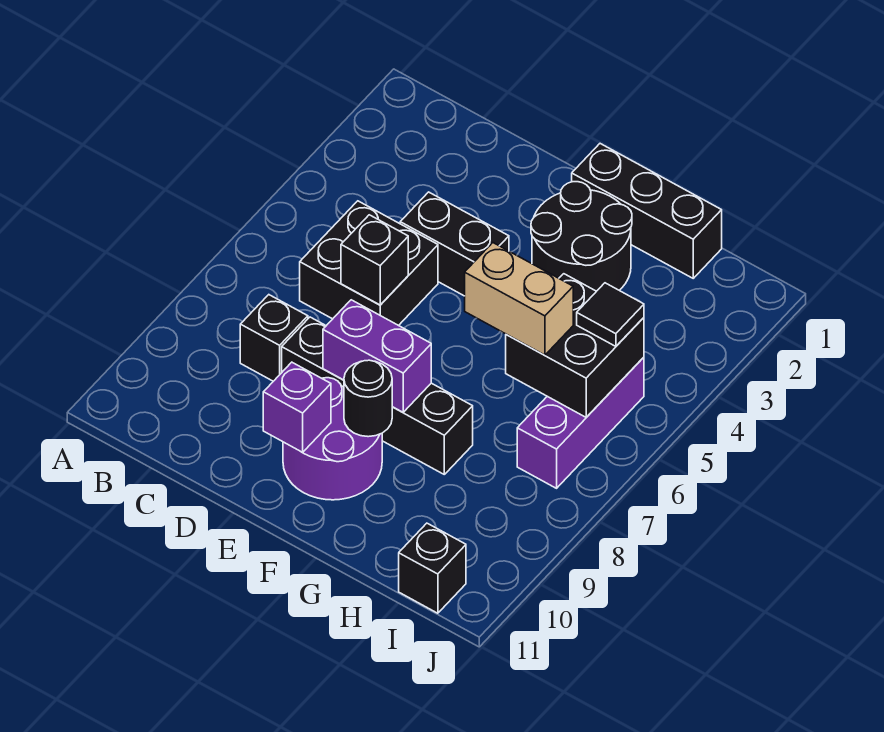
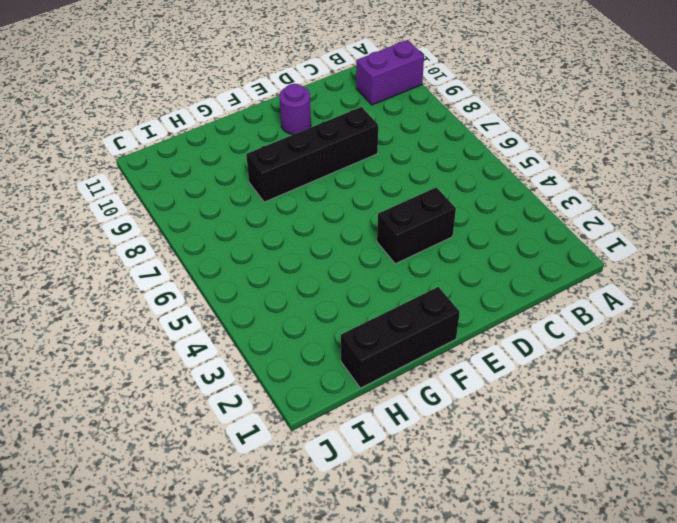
purple brick A10:B10 level 1 -> purple brick E8:F8 level 2
purple round brick E10 level 1 -> purple round brick E9:F10 level 1
none -> black brick C5:D6 level 1
none -> black brick C8 level 1
none -> black round brick F2:G3 level 1

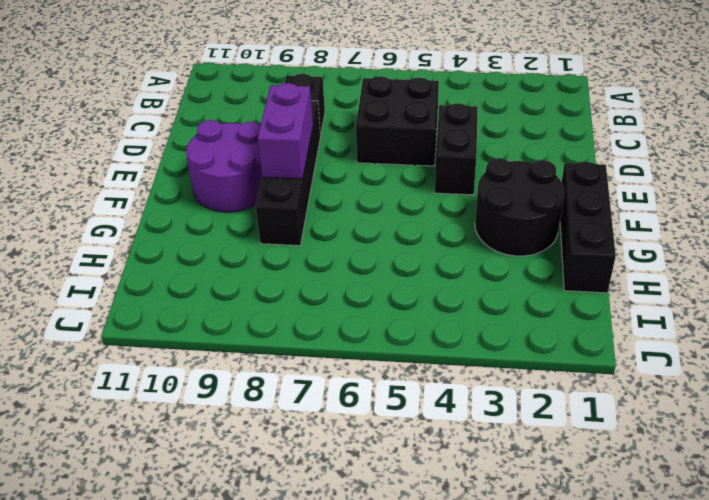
none -> purple brick I5:I7 level 1
none -> black brick I11 level 1
none -> black brick D6 level 2

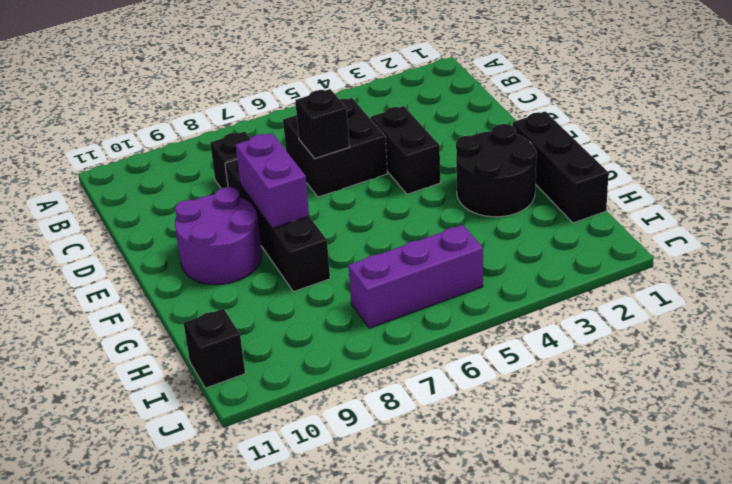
none -> purple brick E10 level 2
none -> black round brick F9 level 2
none -> black brick H5:I6 level 2

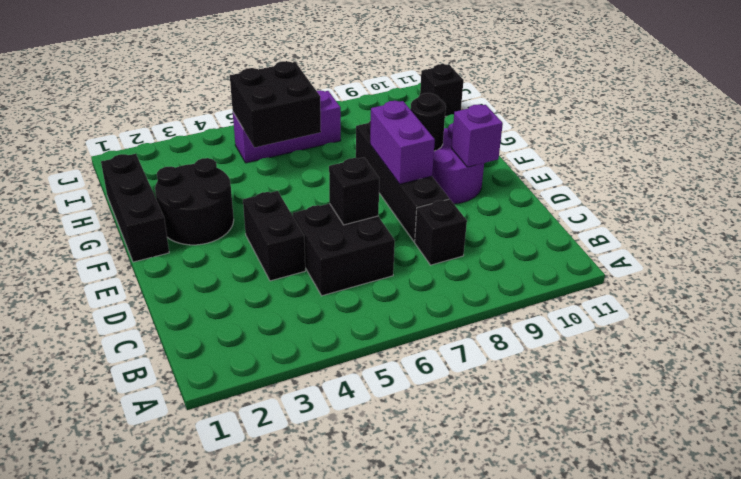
none -> tan brick G6:H6 level 3
none -> black tile I5 level 3

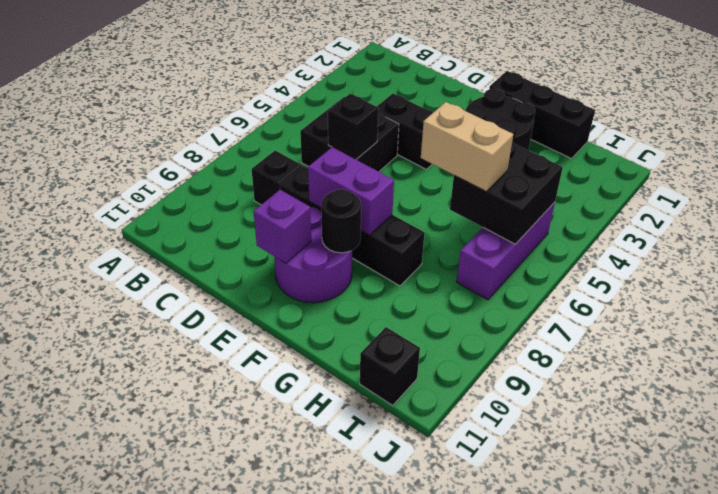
none -> black tile I5 level 3

